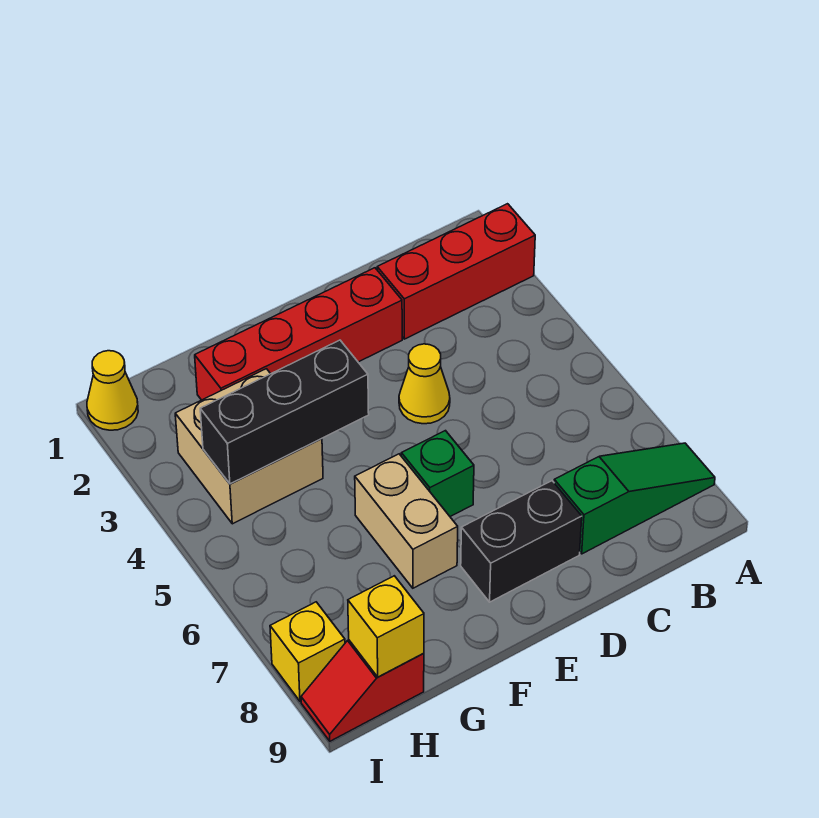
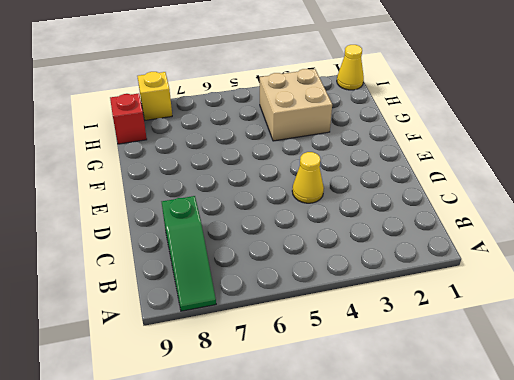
none -> red brick A2:C2 level 1
none -> red brick D2:G2 level 1
none -> black brick D8:E8 level 1

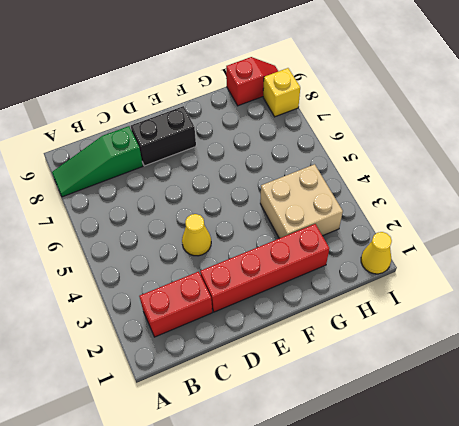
red brick B2:C2 level 1 -> red brick A2:C2 level 1
none -> green brick E6 level 1
none -> tan brick F6:F7 level 1
none -> black brick F4:H4 level 2

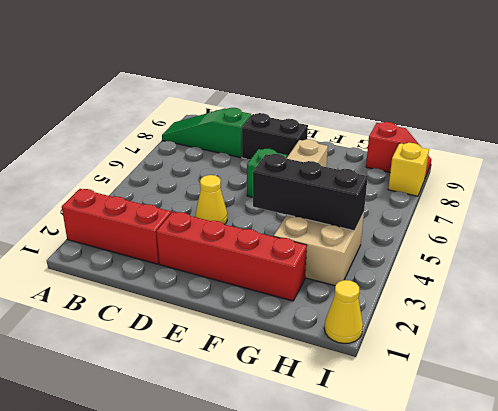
none -> yellow brick H9 level 2

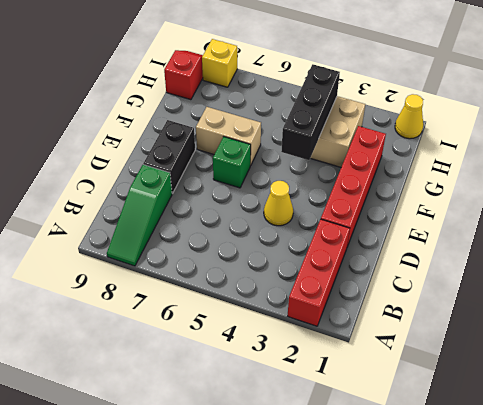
none -> yellow brick H9 level 2

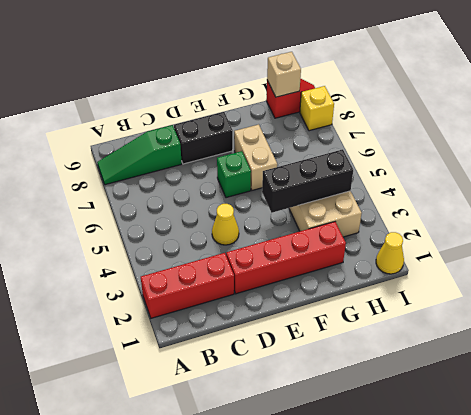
tan brick H9 level 2 -> yellow brick H9 level 2

